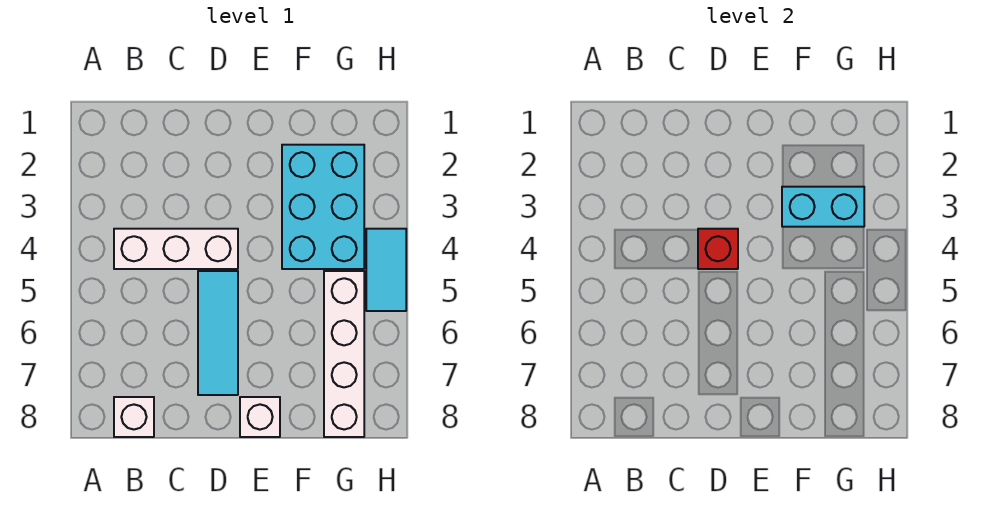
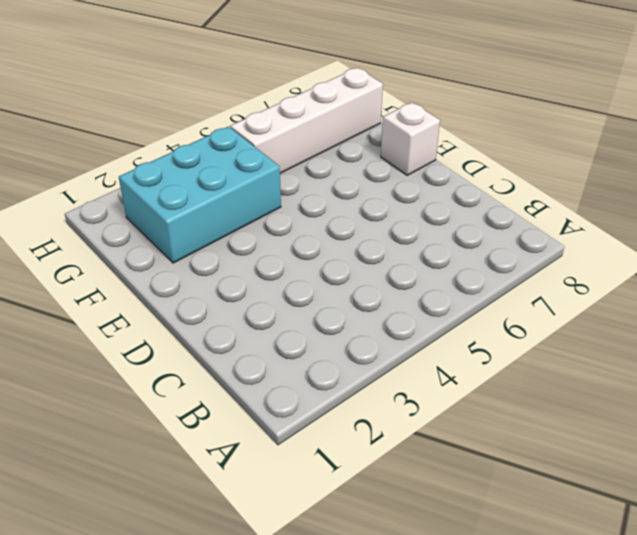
none -> white brick B4:D4 level 1
none -> white brick B8 level 1

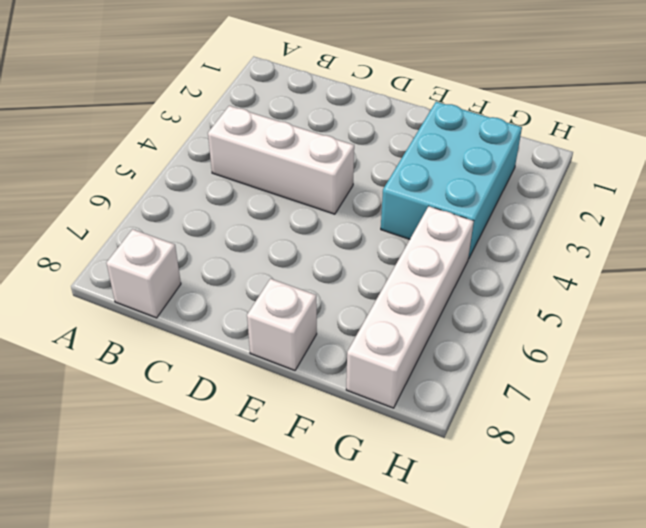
none -> cyan tile D5:D7 level 1
none -> cyan tile H4:H5 level 1

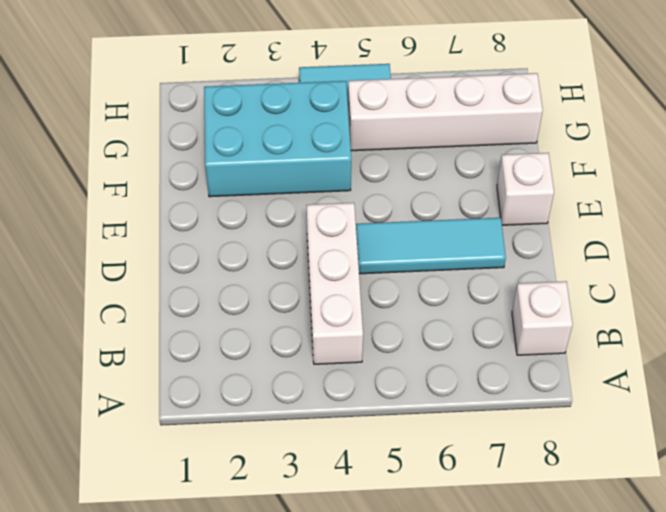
none -> red brick D4 level 2
none -> cyan brick F3:G3 level 2

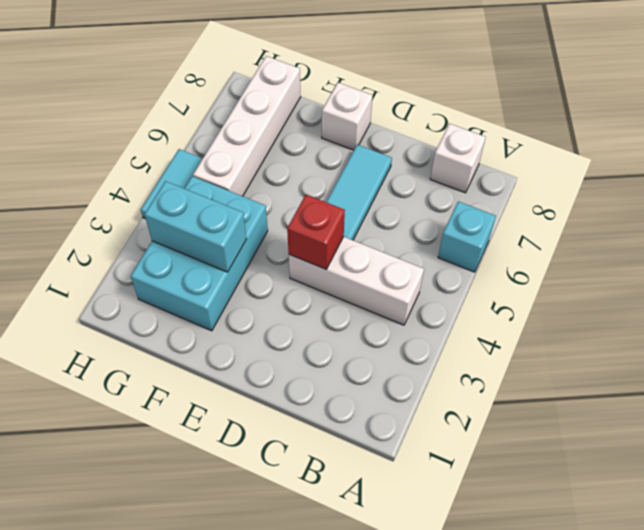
cyan brick A6 level 1 -> none

